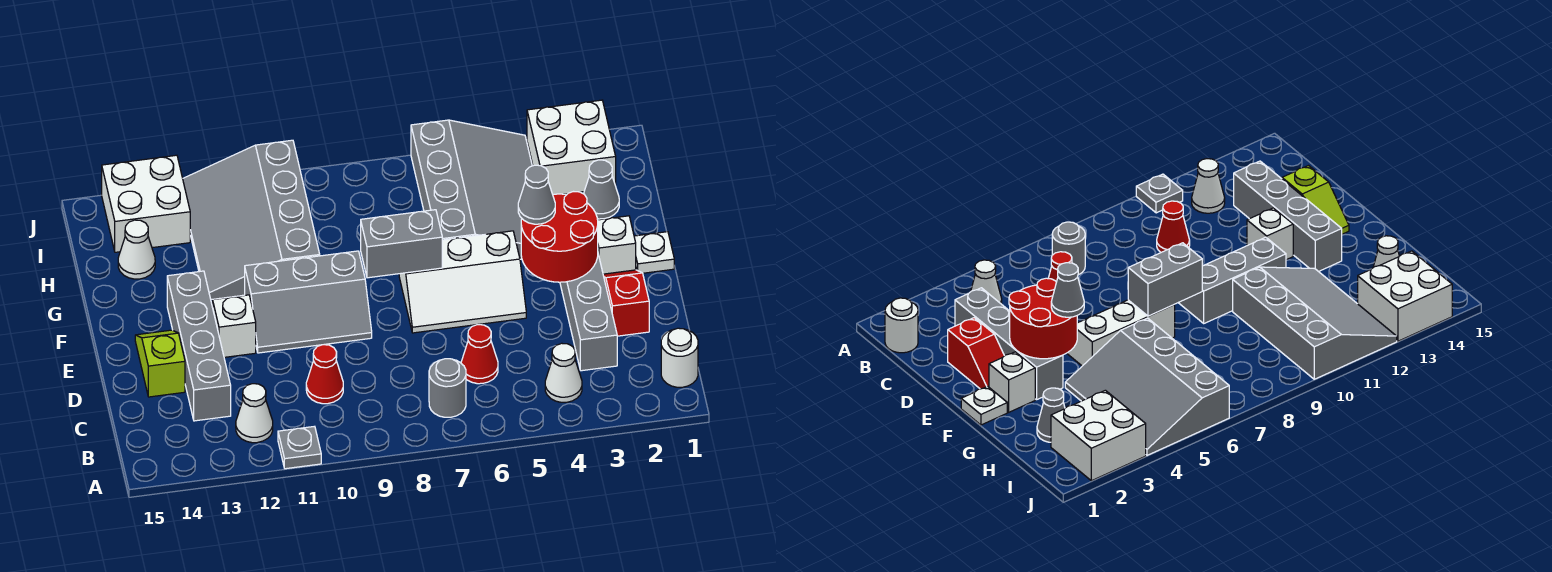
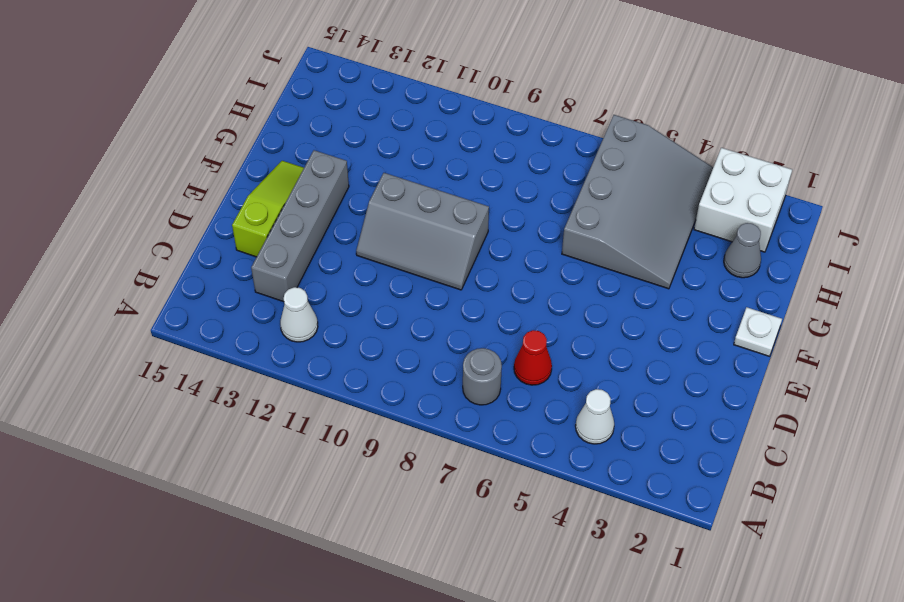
lime slope D14:F14 level 1 top D -> lime slope D14:E14 level 1 top D
none -> grey plate A11 level 1
none -> white round brick B1 level 1
none -> grey brick C3:F3 level 1

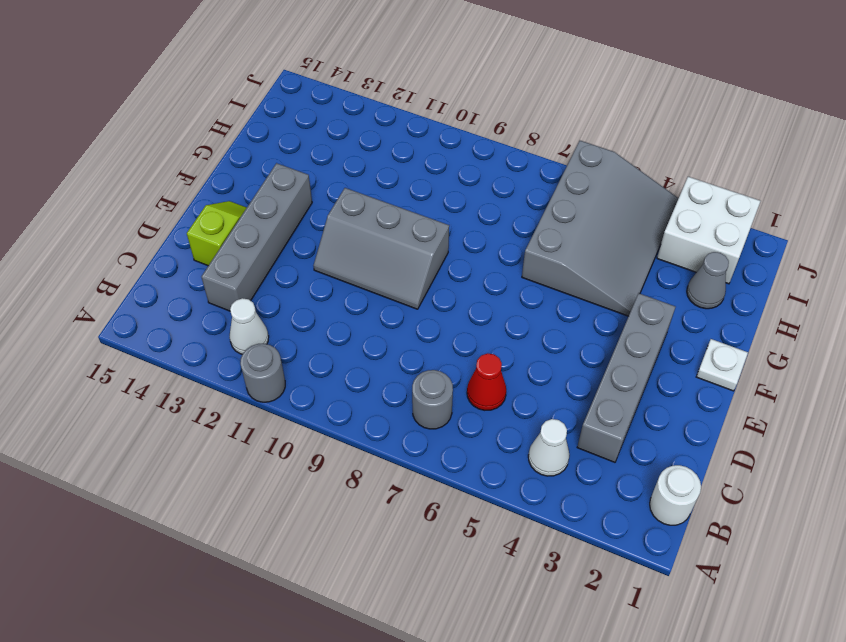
grey round brick A11 level 1 -> grey plate A11 level 1
none -> red cone C10 level 1
none -> red slope D2:E2 level 1 top D
none -> white slope E5:F7 level 1 top F

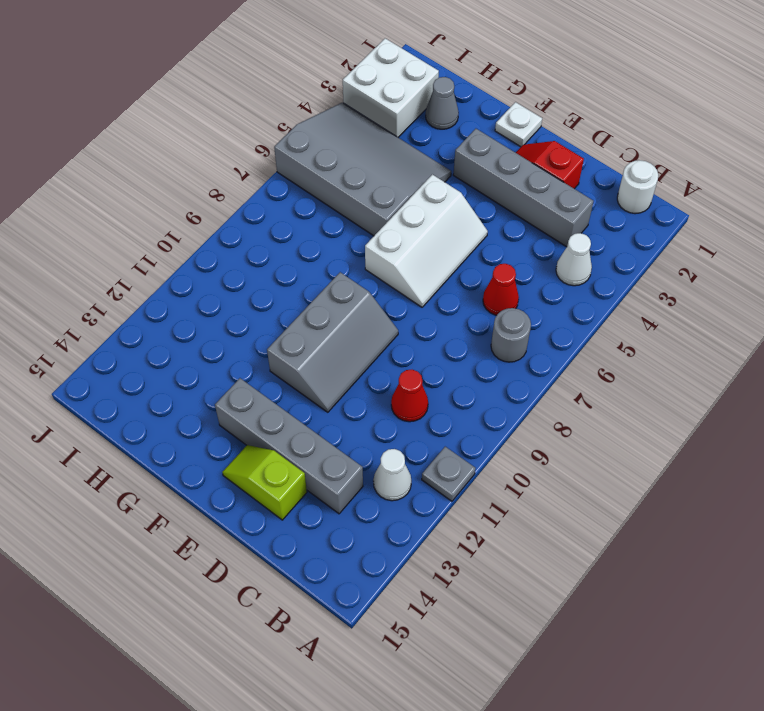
none -> white brick E12 level 1
none -> white brick F2 level 1
none -> grey slope G10:J12 level 1 top 10

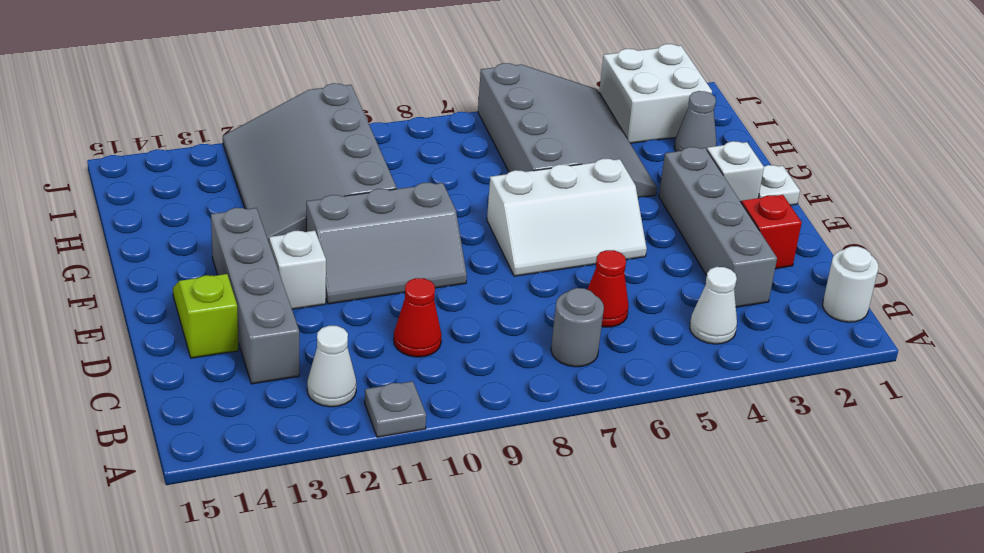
none -> white cone H14 level 1
none -> white brick I13:J14 level 1
none -> red round brick E3:F4 level 2

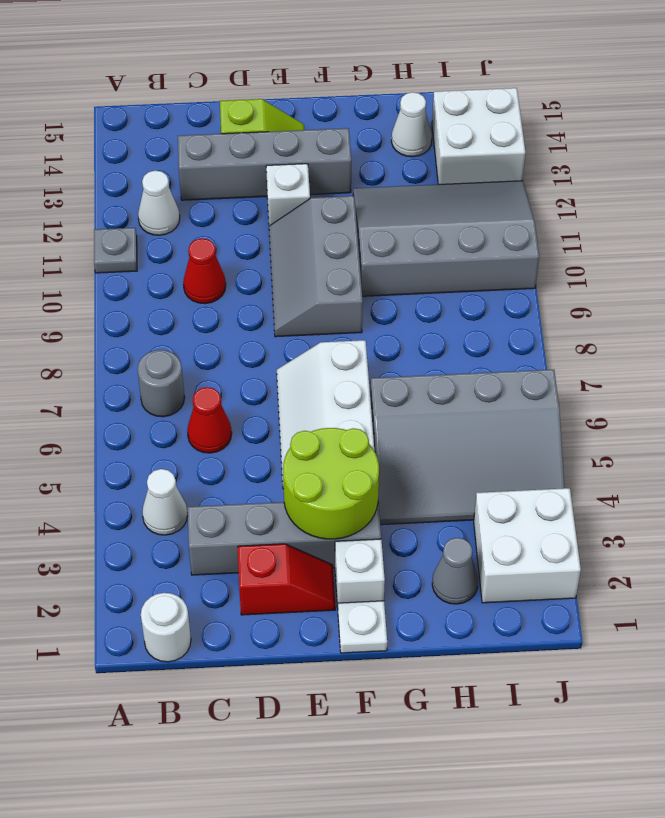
lime round brick E3:F4 level 2 -> red round brick E3:F4 level 2
none -> grey brick F7:F8 level 2
none -> grey cone F4 level 3

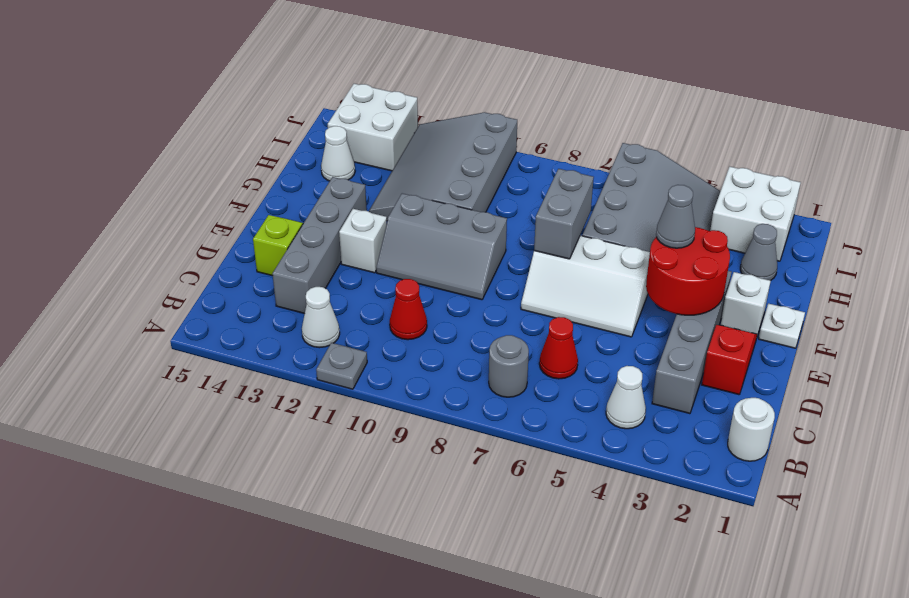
grey brick F7:G7 level 2 -> grey brick F7:F8 level 2

